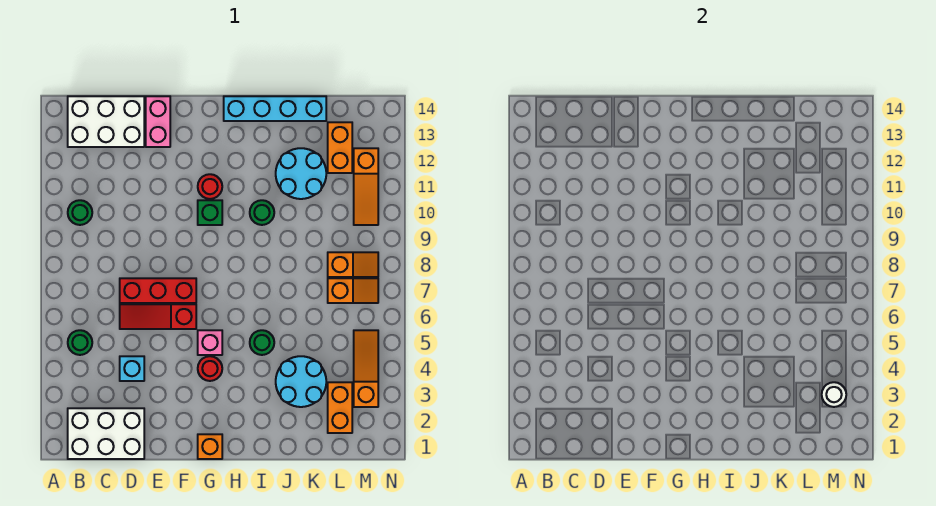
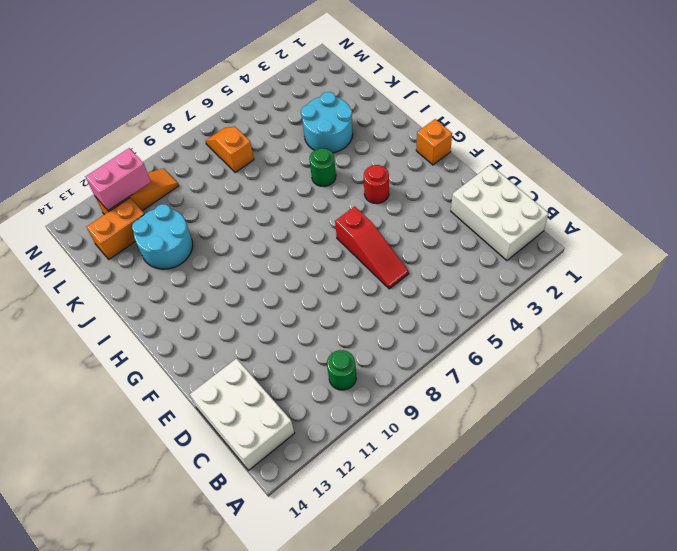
pink brick M11:M12 level 2 -> pink brick E13:E14 level 1
none -> green round brick B5 level 1
none -> cyan brick D4 level 1
none -> red brick D7:F7 level 1

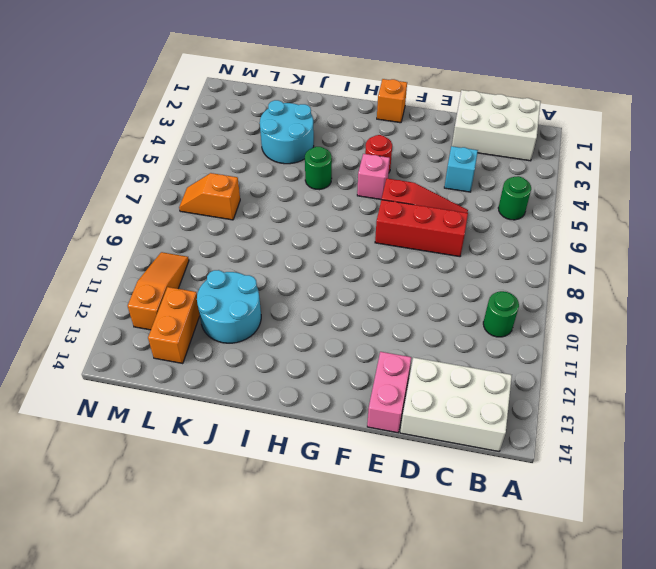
none -> green brick G10 level 1
none -> red round brick G11 level 1
none -> cyan brick H14:K14 level 1

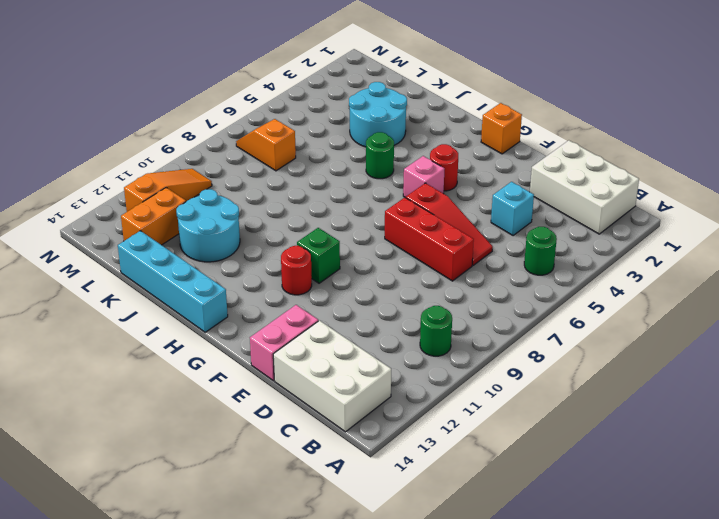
none -> green round brick I10 level 1
none -> orange brick L2:L3 level 1
none -> orange slope L8:M8 level 1 top L

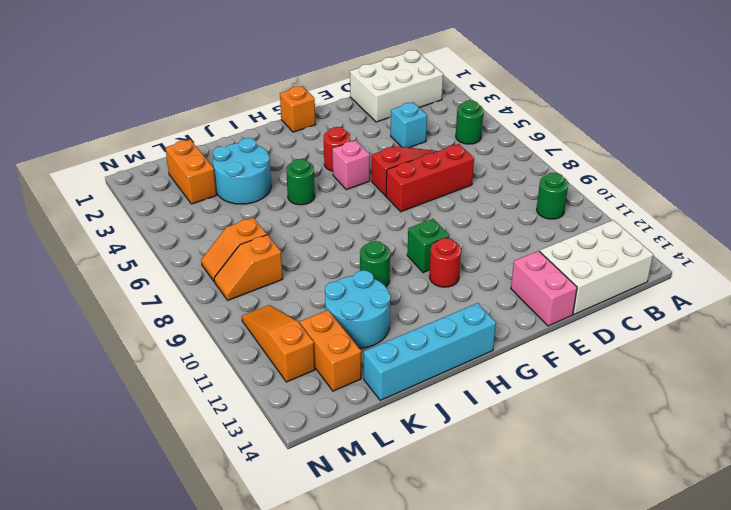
none -> orange slope M3:M5 level 1 top 3
none -> white round brick M3 level 2

